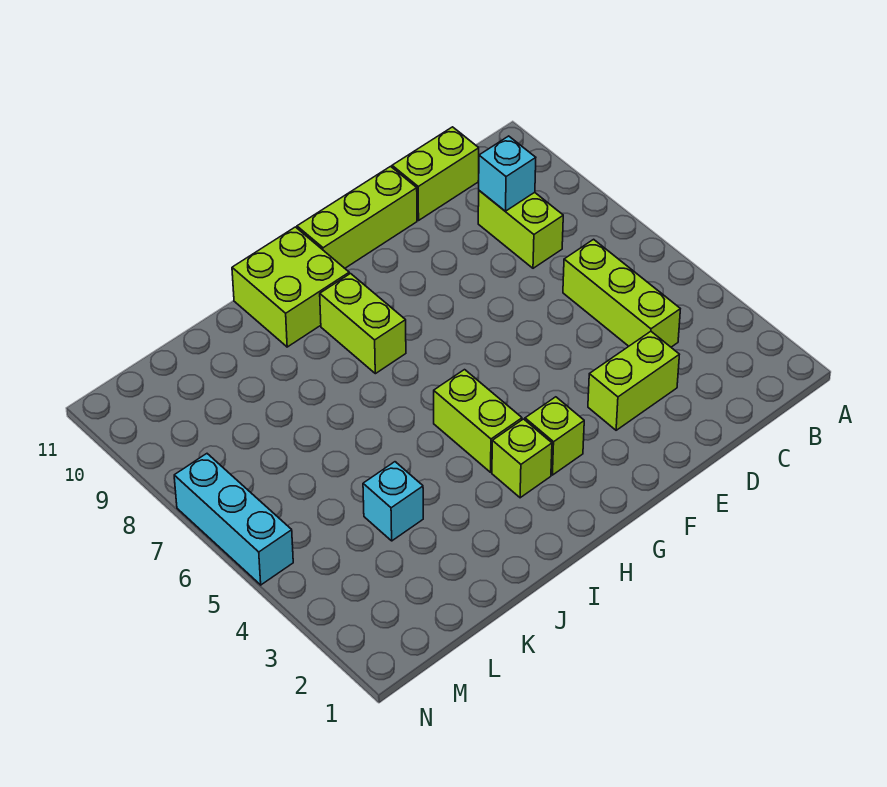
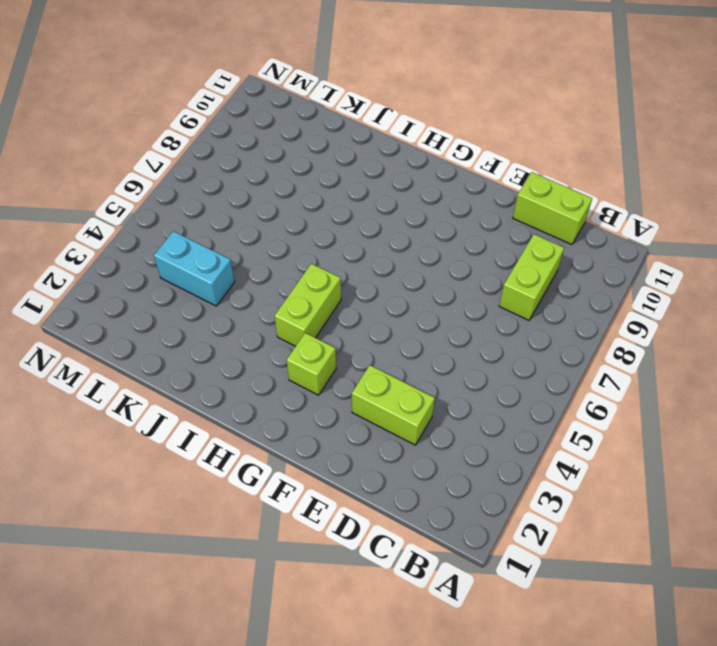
cyan brick K4:L4 level 1 -> cyan brick K4 level 1
none -> lime brick C4:C6 level 1
none -> lime brick E11:G11 level 1
none -> lime brick H3 level 1

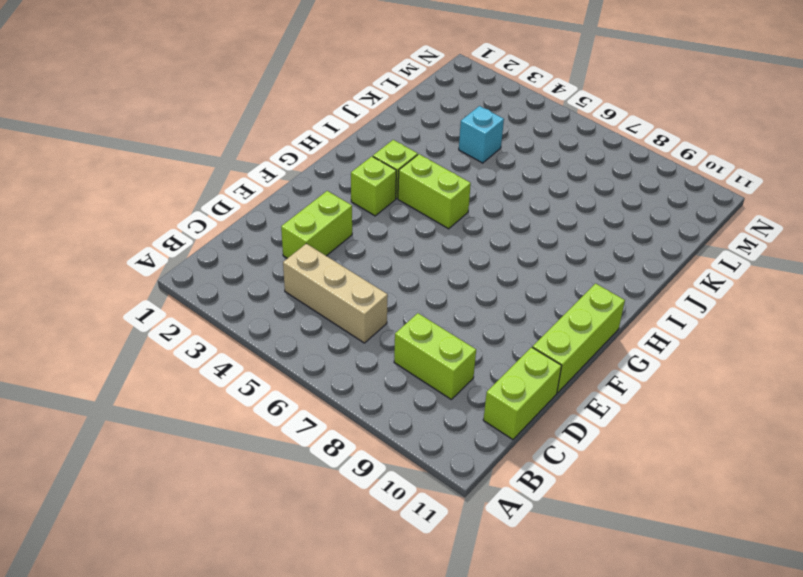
tan brick C4:C6 level 1 -> lime brick C4:C6 level 1
none -> lime brick H8:H9 level 1
none -> lime brick H10:I11 level 1
none -> cyan brick N5:N7 level 1

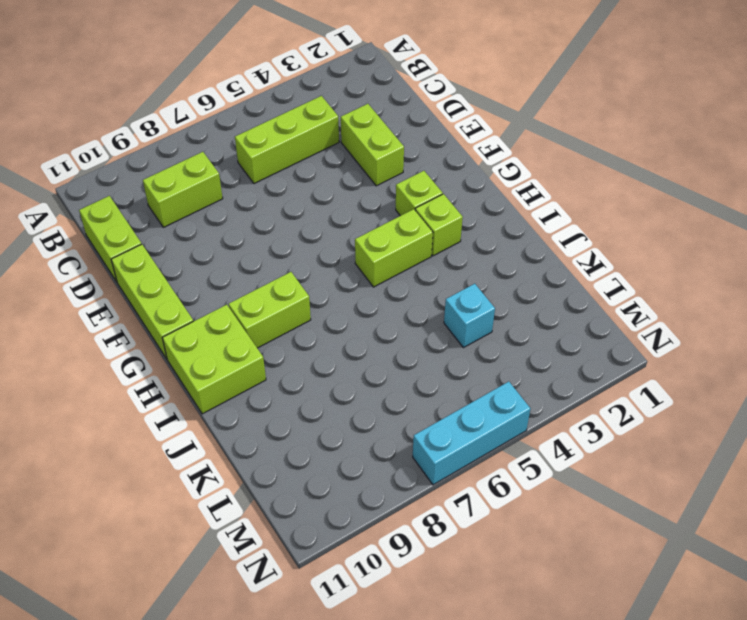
none -> cyan brick C9 level 2

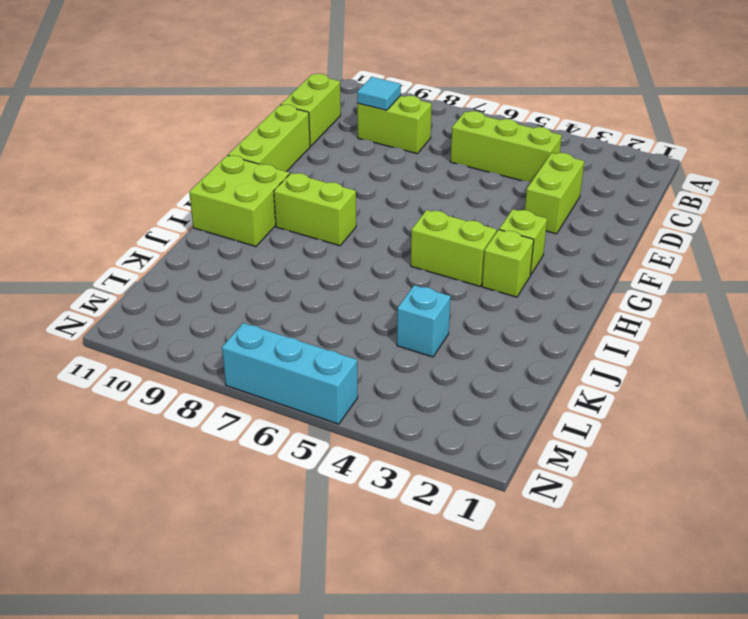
cyan tile C9 level 2 -> cyan brick C9 level 2

